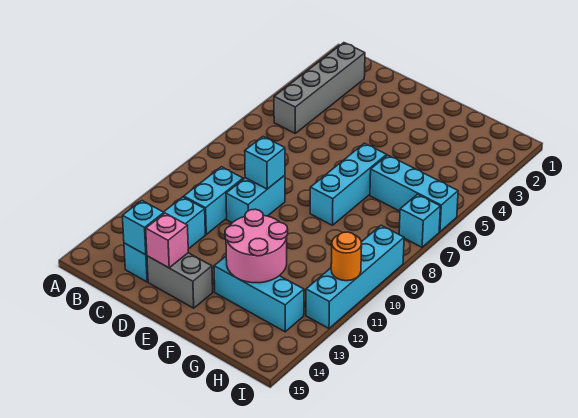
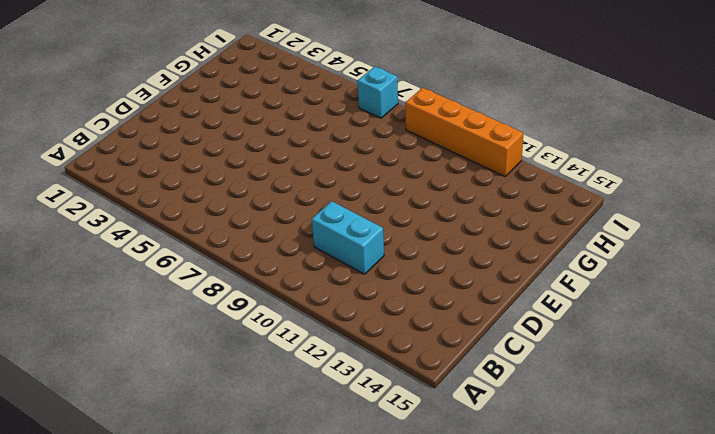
orange brick I9:I12 level 1 -> cyan brick I9:I12 level 1
none -> grey brick B2:B5 level 1
none -> cyan brick C12:C14 level 1
none -> cyan brick D9:D10 level 1

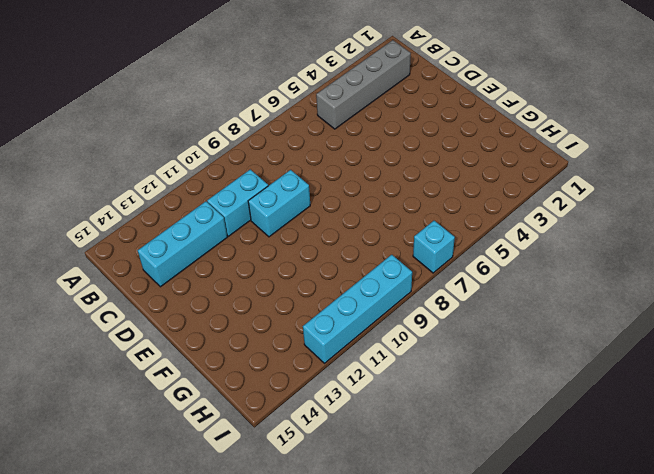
none -> grey brick D14:E14 level 1
none -> cyan brick F6:F8 level 1
none -> cyan brick F13:H13 level 1

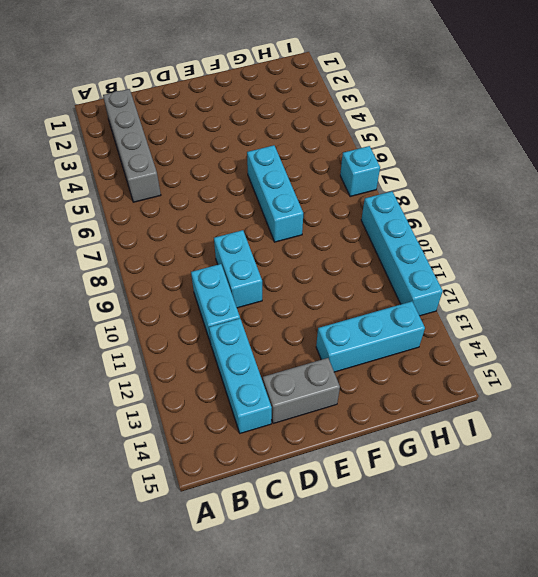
none -> cyan brick G6:I6 level 1
none -> cyan brick C14 level 2
none -> cyan brick D9 level 2

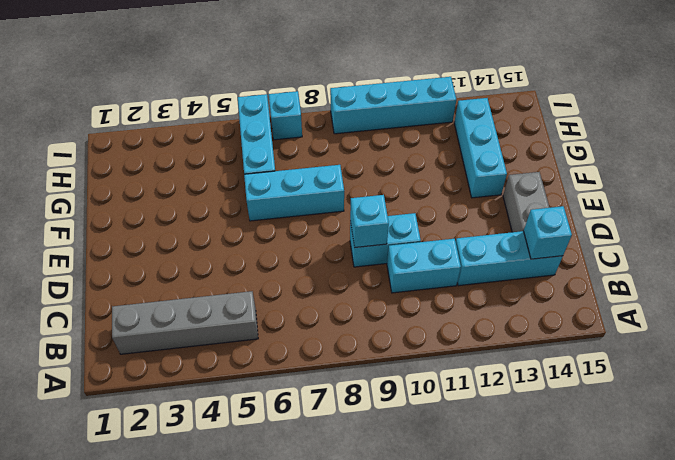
none -> pink brick D14 level 2
none -> pink round brick F12:G13 level 2
none -> orange round brick I11 level 2

